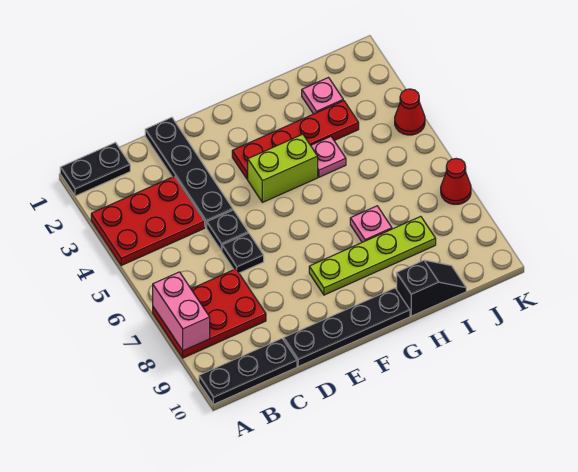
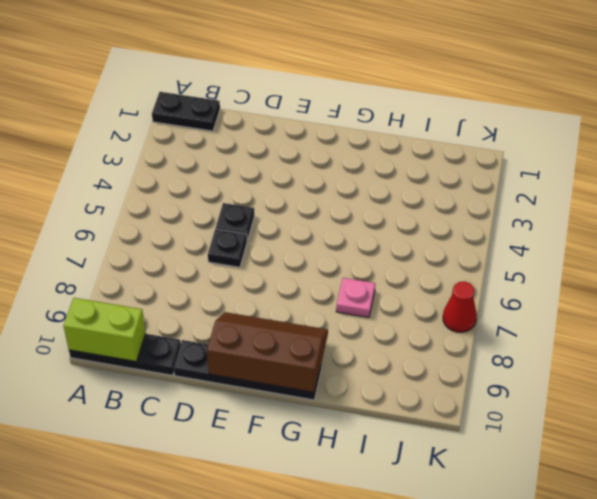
lime brick A10:B10 level 2 -> lime brick F4:G4 level 1
brown slope E9:G10 level 2 top 10 -> none
none -> red plate A3:C4 level 1
none -> red plate A7:C8 level 1
none -> black plate D1:D4 level 1

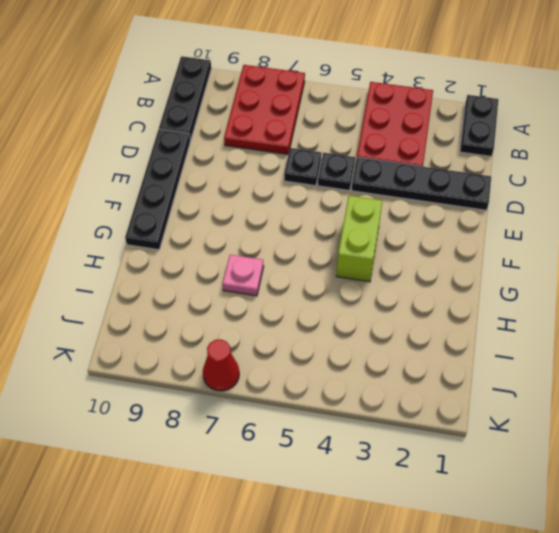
none -> red plate F3:I3 level 1
none -> lime plate F8:I8 level 1
none -> pink plate H4 level 1

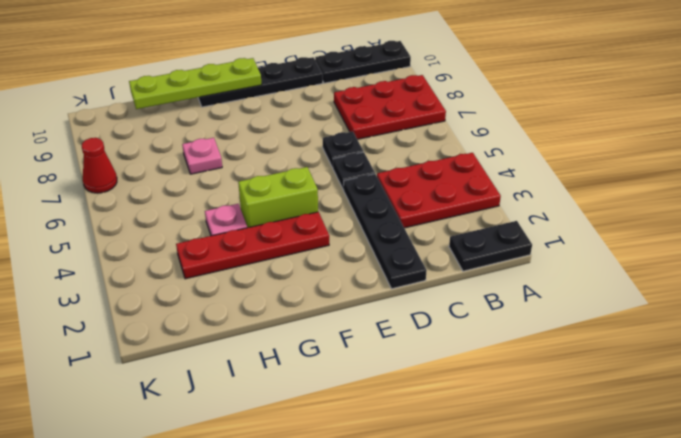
lime plate F10:I10 level 2 -> lime plate F8:I8 level 1
none -> black slope H10:I10 level 1 top H
none -> pink plate I2 level 1
none -> red cone K4 level 1

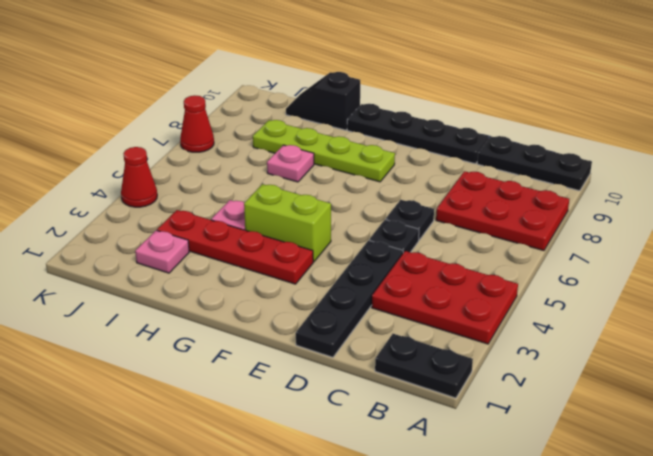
none -> pink brick A7:A8 level 2

